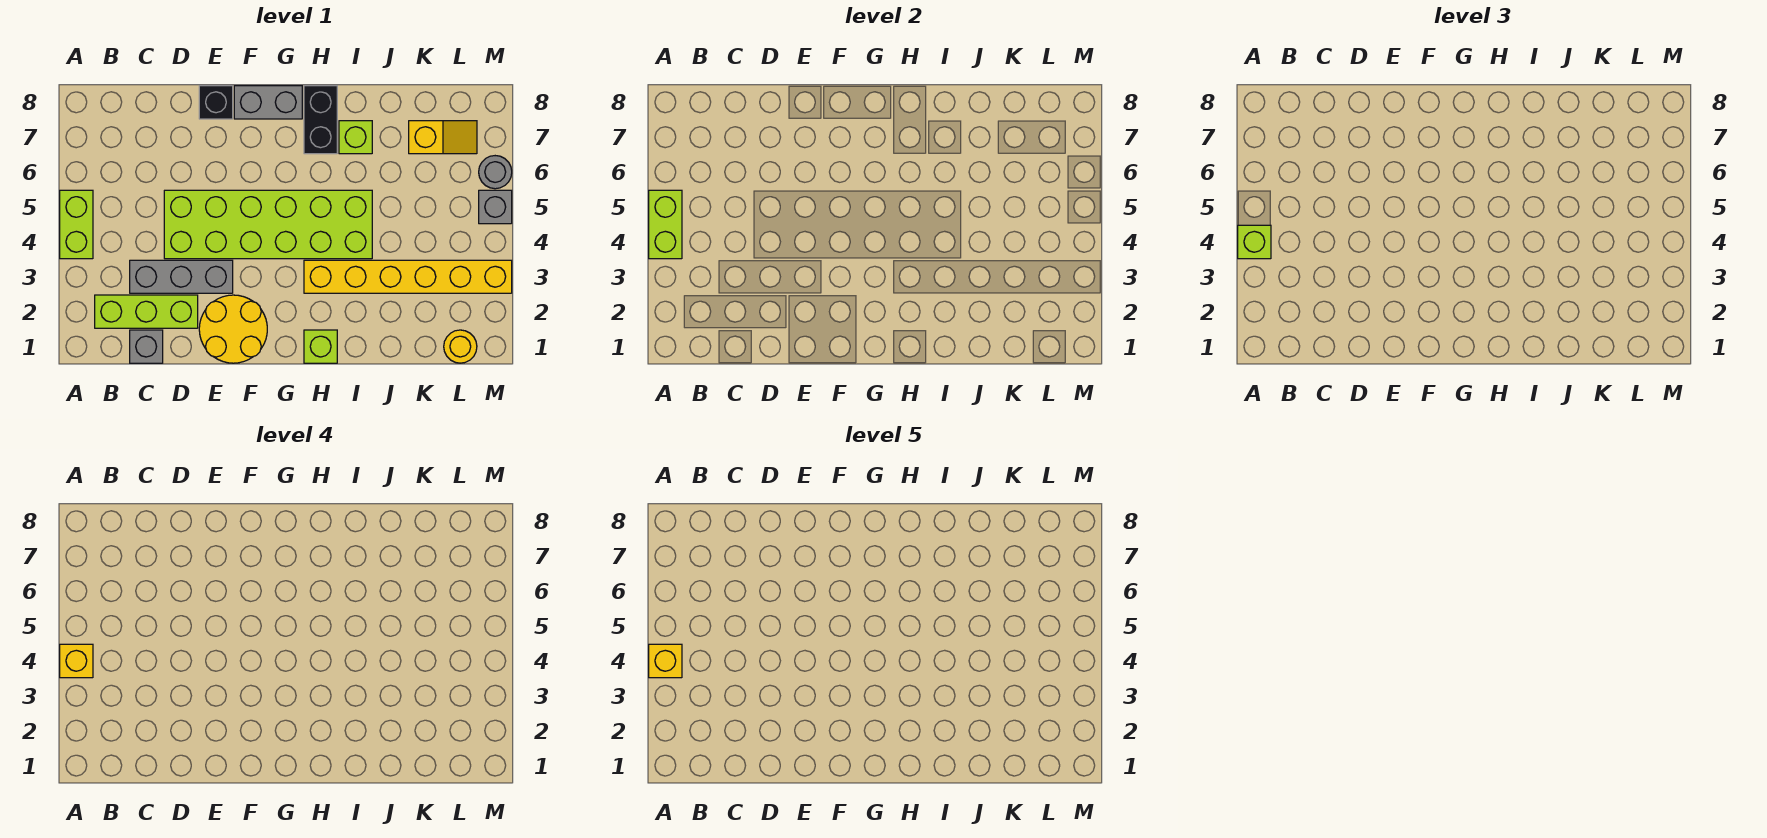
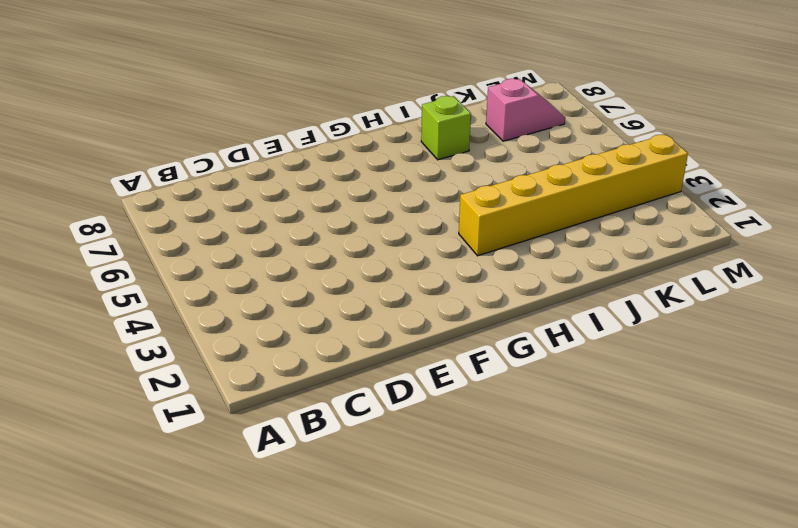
pink slope K7:L7 level 1 top K -> yellow slope K7:L7 level 1 top K
none -> lime brick A4:A5 level 1
none -> lime brick B2:D2 level 1
none -> grey brick C1 level 1

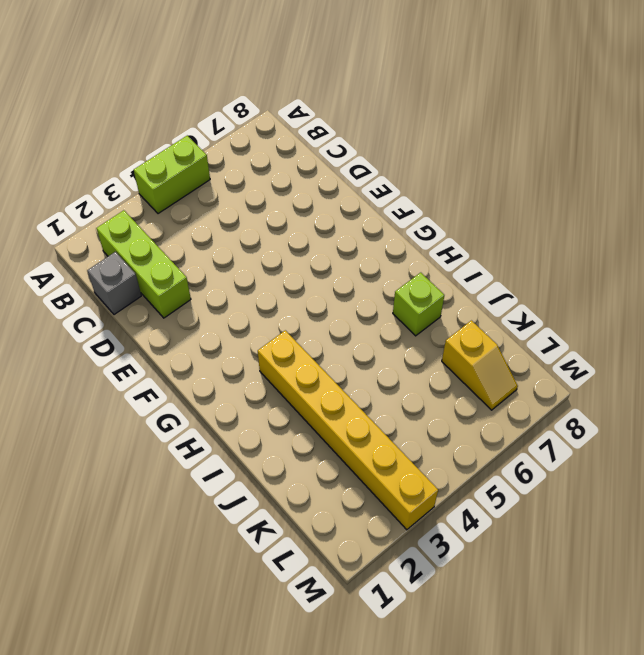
none -> grey brick C3:E3 level 1
none -> lime brick D4:I5 level 1
none -> yellow round brick E1:F2 level 1

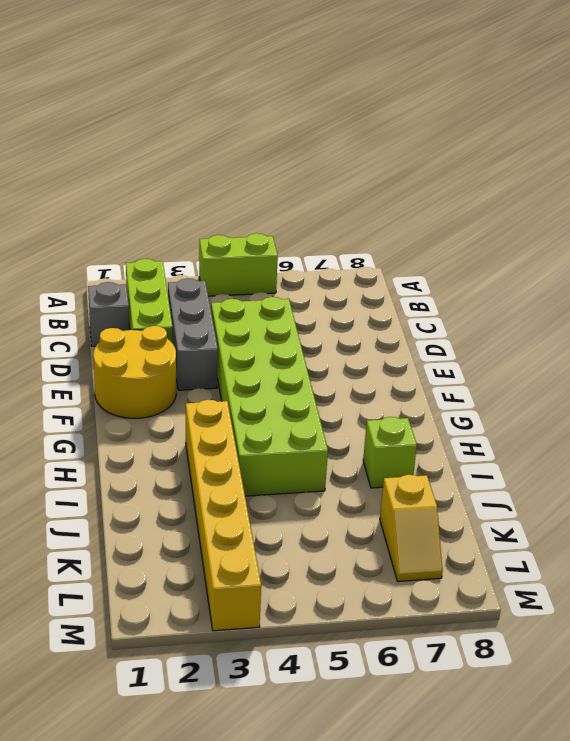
none -> black brick E8 level 1
none -> grey brick F8:G8 level 1
none -> lime brick H1 level 1

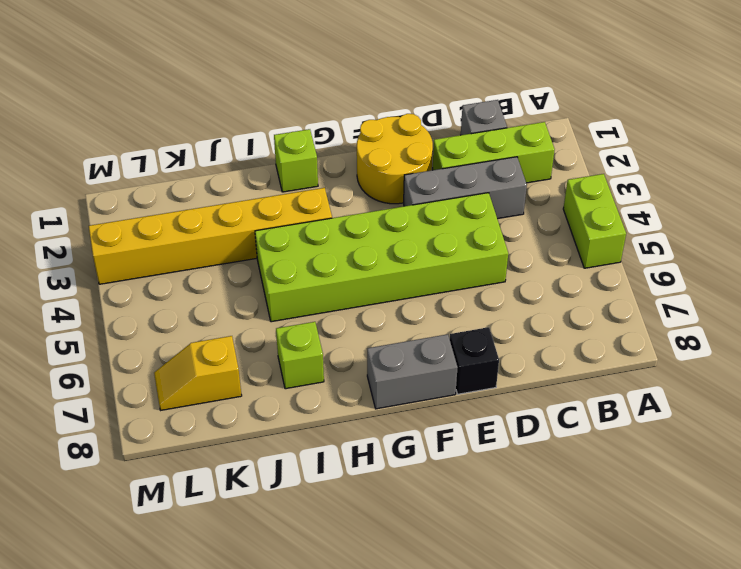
none -> black brick H7:H8 level 1
none -> yellow round brick L1 level 1
none -> grey brick M5 level 1

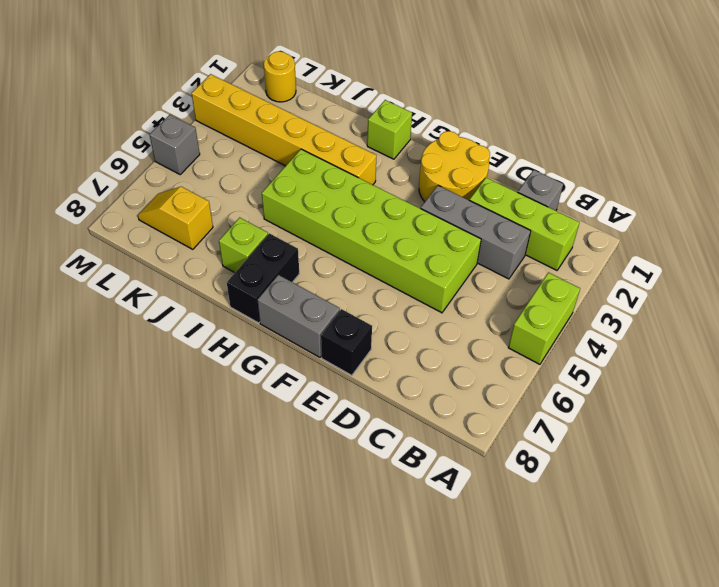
none -> grey round brick M6 level 1
none -> lime brick A4:A5 level 2
none -> lime brick A4 level 3

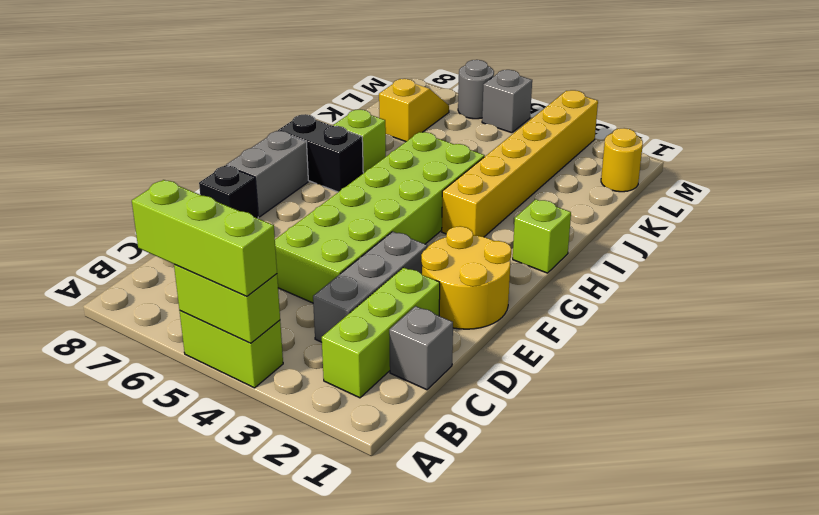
lime brick A4:A6 level 3 -> lime brick A4 level 3
none -> yellow brick A4 level 4
none -> yellow brick A4 level 5

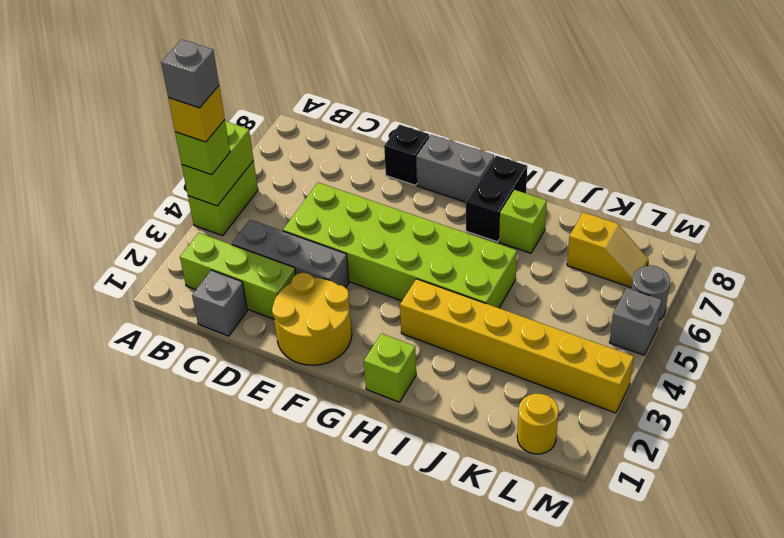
grey brick A4 level 5 -> yellow brick A4 level 5

